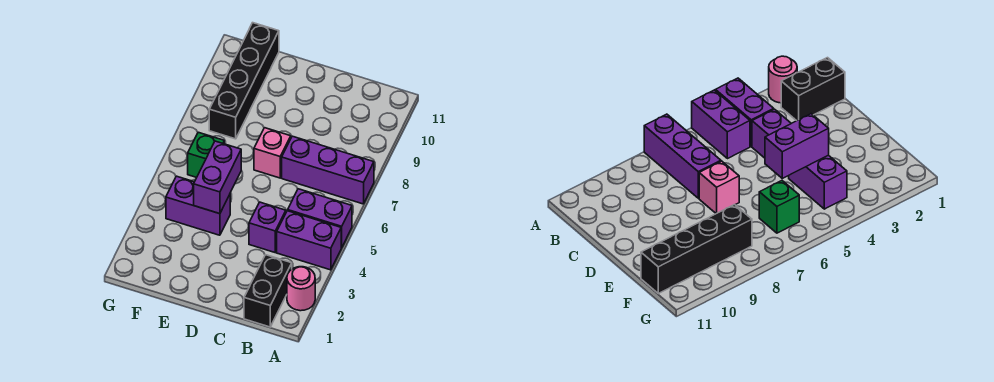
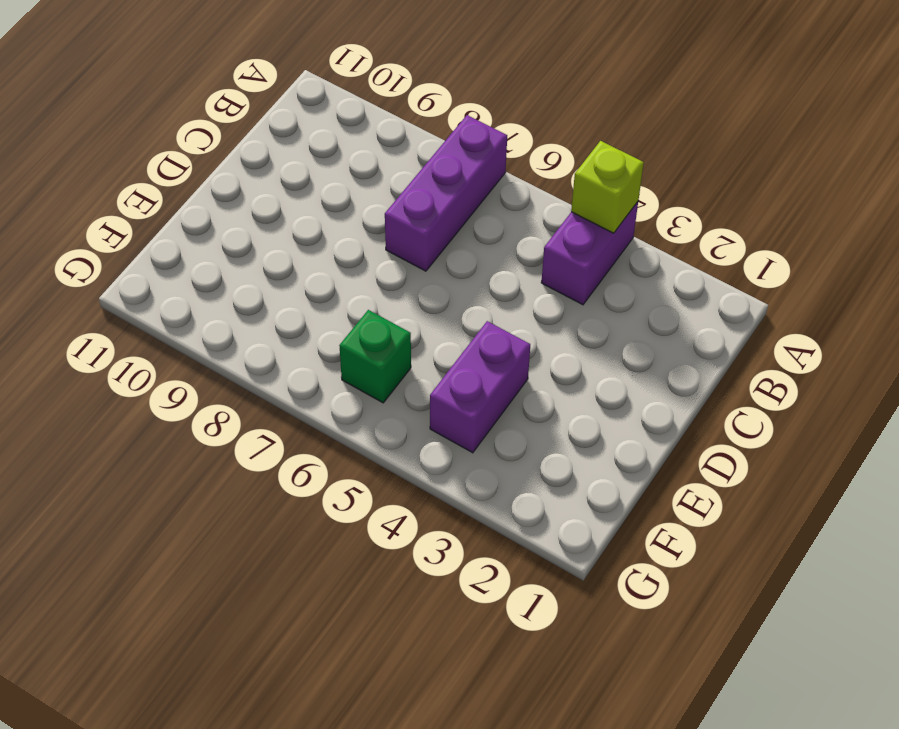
lime brick A4 level 2 -> none
none -> pink round brick A2 level 1
none -> purple brick A5:B5 level 1

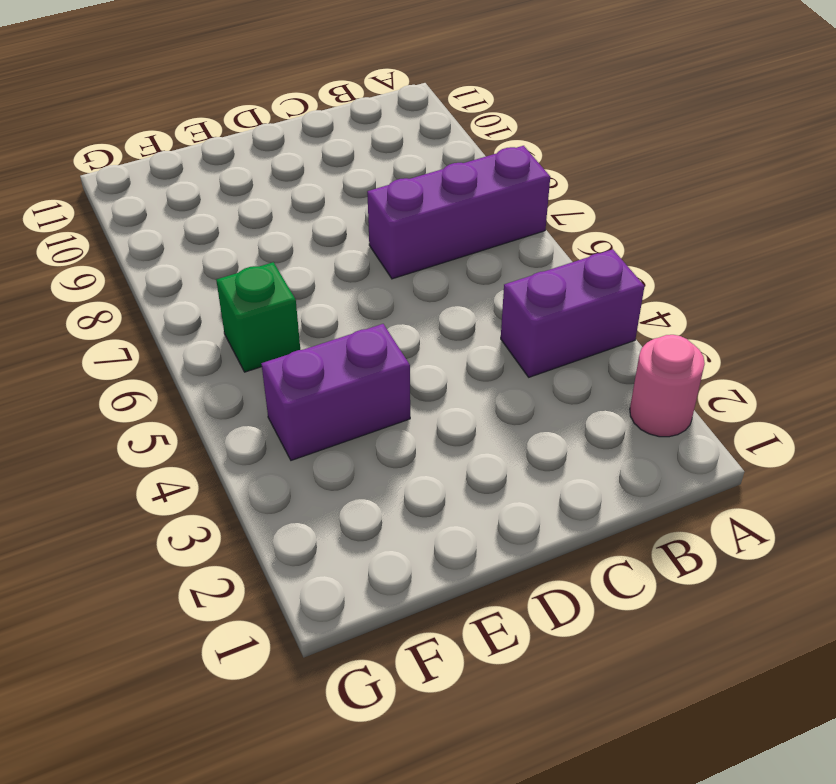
none -> purple brick A5:B5 level 1
none -> black brick B1:B2 level 1

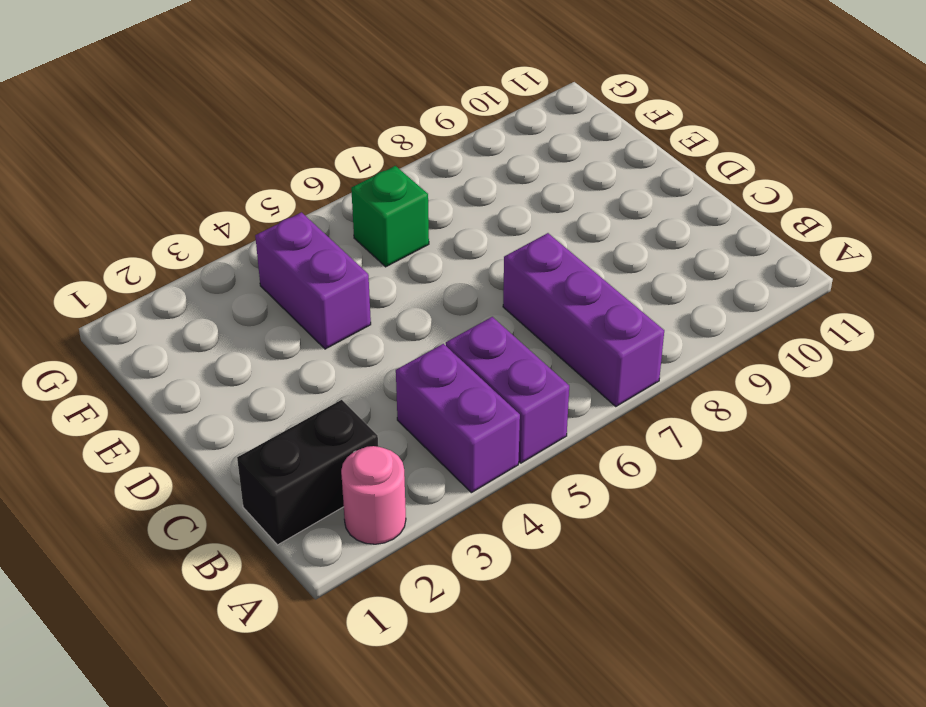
none -> purple brick C4 level 1
none -> pink brick D7 level 1

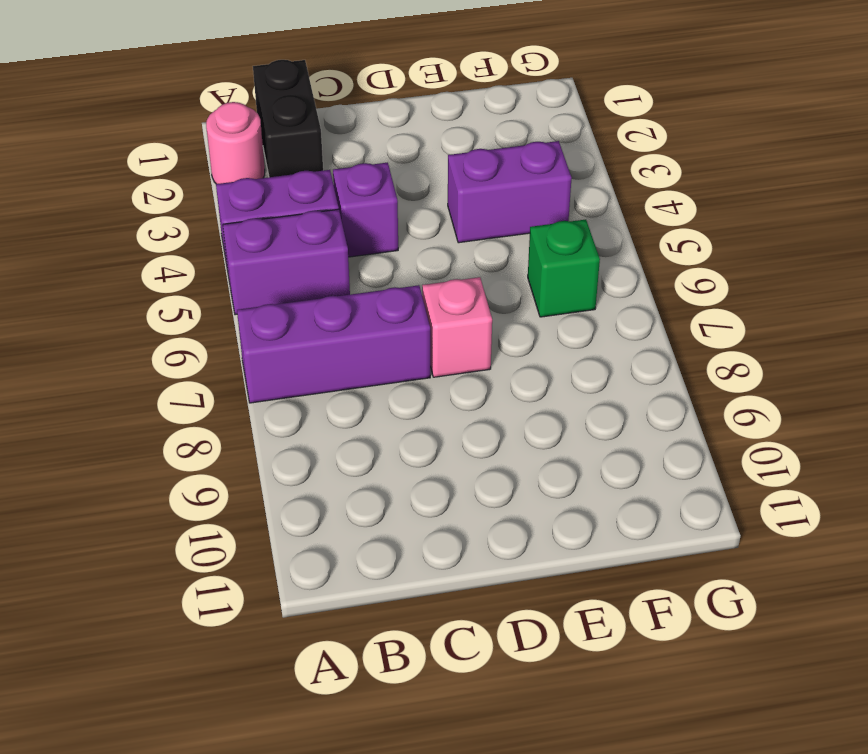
none -> black brick F8:F11 level 1
none -> purple brick E4:E5 level 2

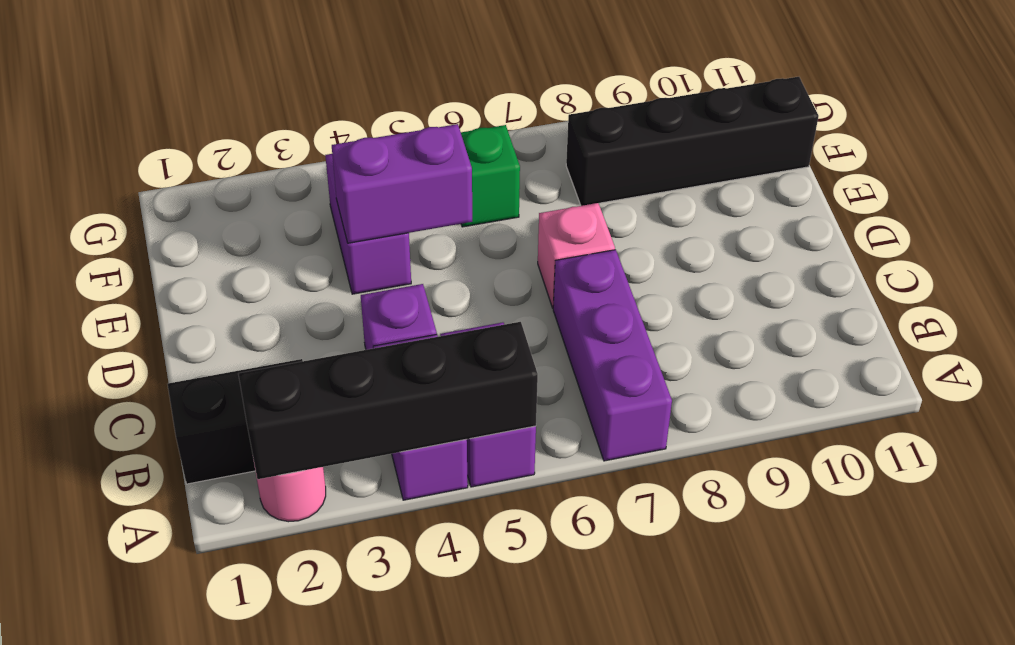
black brick A2:A5 level 2 -> none

